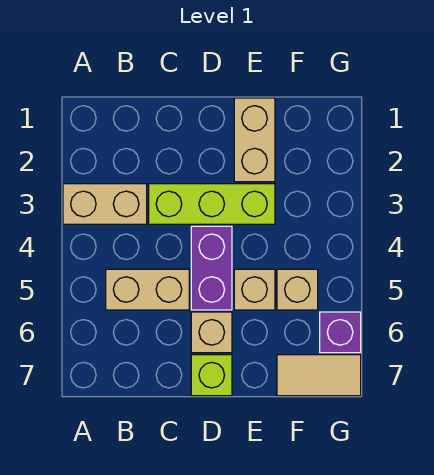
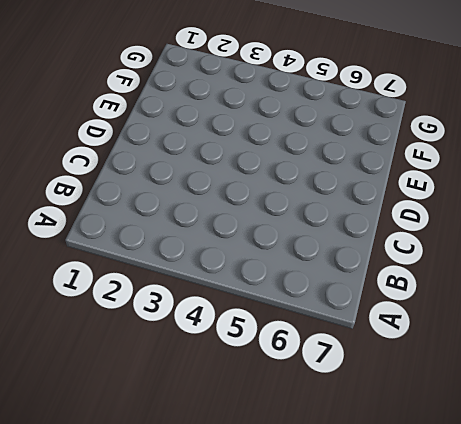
none -> tan brick A3:B3 level 1
none -> tan brick B5:C5 level 1

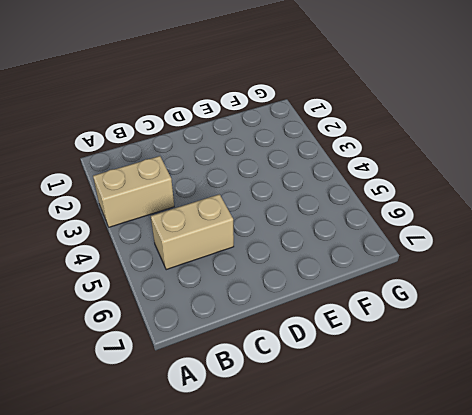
none -> lime brick C3:E3 level 1
none -> purple brick D4:D5 level 1

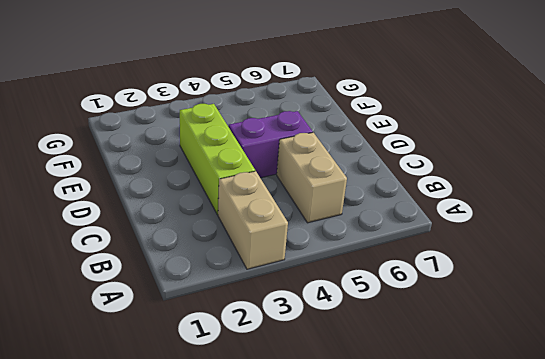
none -> tan brick D6 level 1
none -> lime brick D7 level 1

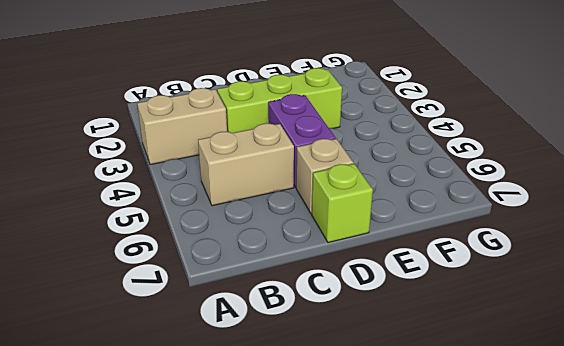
none -> tan brick E1:E2 level 1
none -> tan brick E5 level 1

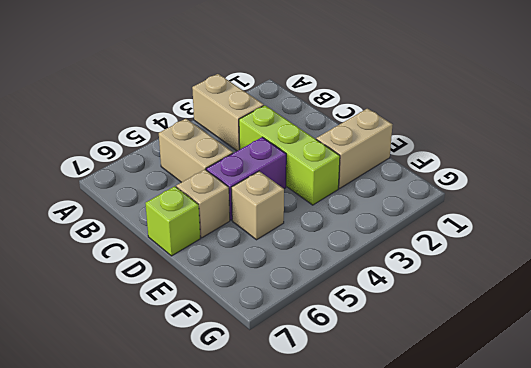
none -> tan brick F5 level 1
none -> tan tile F7:G7 level 1

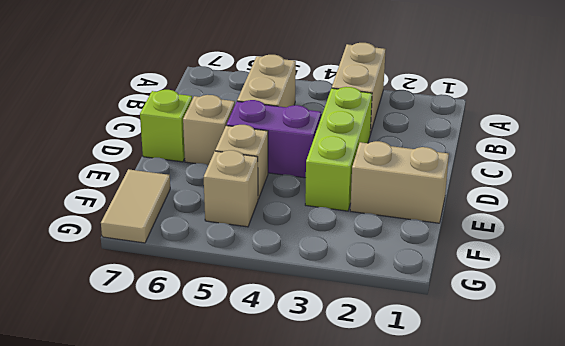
none -> purple brick G6 level 1

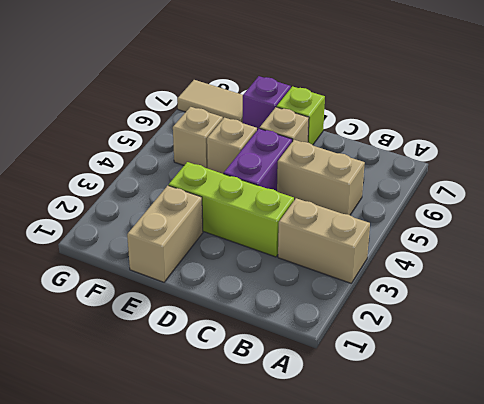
purple brick E7 level 1 -> purple brick G6 level 1

